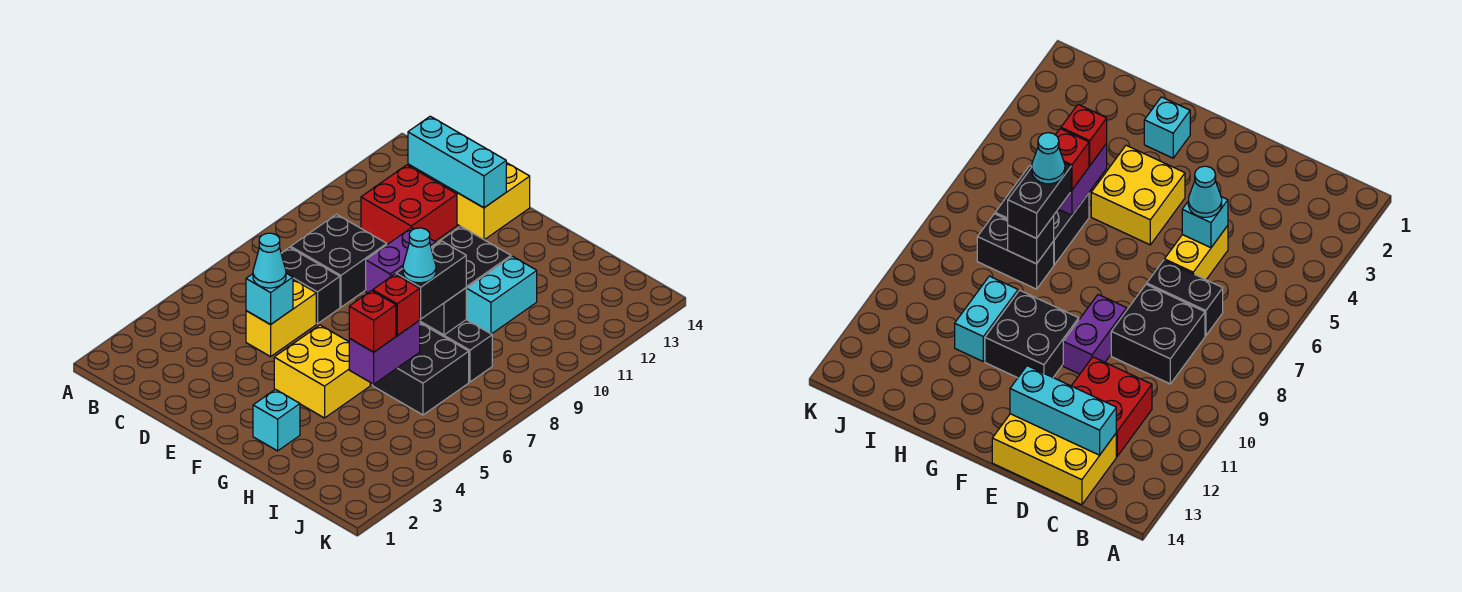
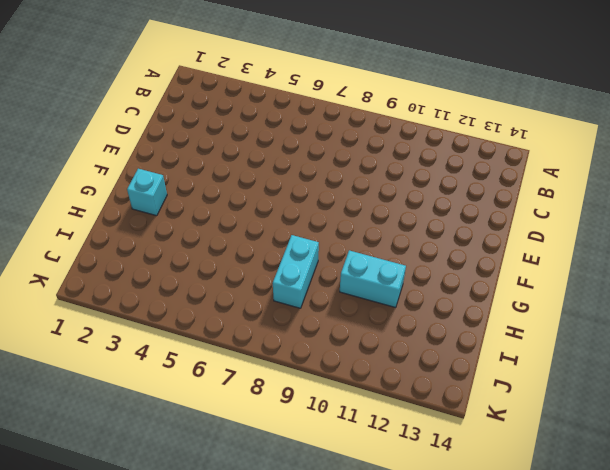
cyan brick H8:I8 level 1 -> black brick H8:I8 level 1
none -> black brick C7:D7 level 1
none -> black brick C8:D9 level 1
none -> red brick C11:D12 level 1

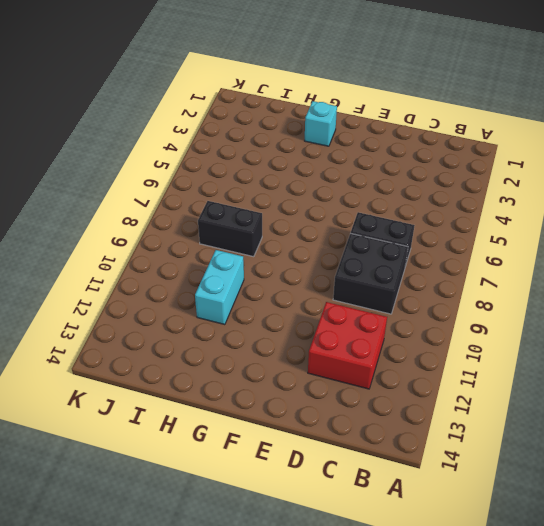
none -> yellow brick C13:E14 level 1
none -> yellow brick D5:D6 level 1
none -> purple brick E9:E10 level 1

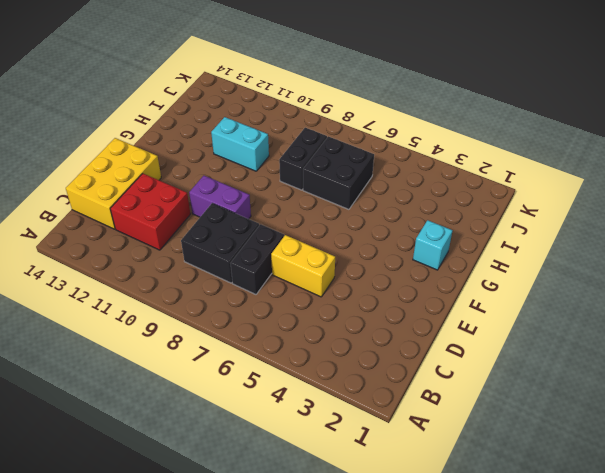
none -> yellow brick F4:G5 level 1
none -> black brick F10:G11 level 1
none -> cyan brick C13:E13 level 2

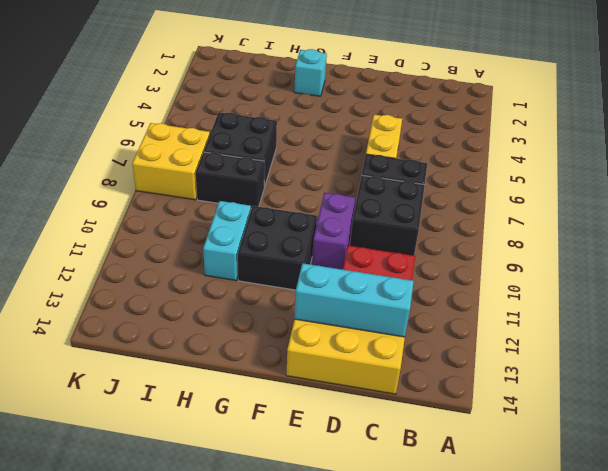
yellow brick J7:K8 level 1 -> yellow brick F4:G5 level 1
none -> cyan brick D5 level 2
none -> purple brick H5:H6 level 2
none -> black brick H8 level 2

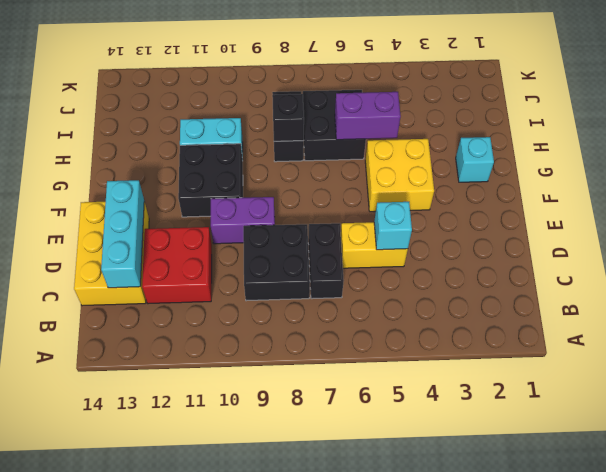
none -> cyan cone D5 level 3
none -> red brick H5 level 3
none -> red brick H6 level 3

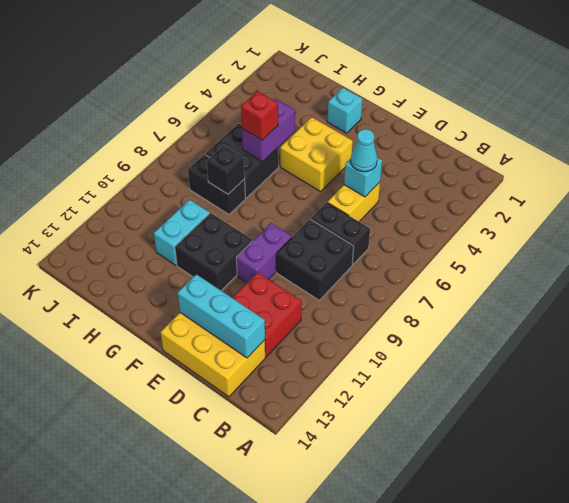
none -> red brick H5 level 3
none -> black brick H7:H8 level 3
none -> cyan cone H7 level 4

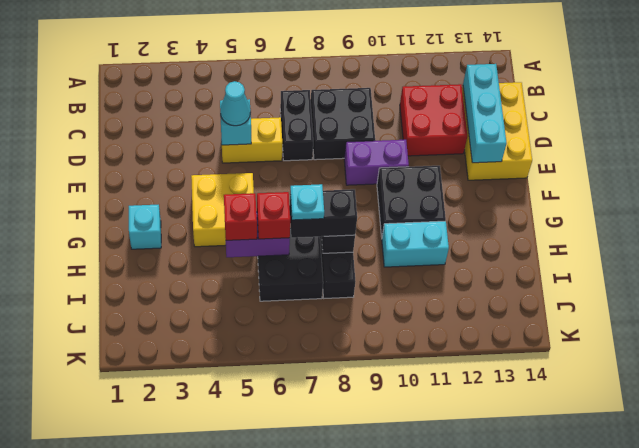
cyan plate H7 level 4 -> cyan cone H7 level 4

